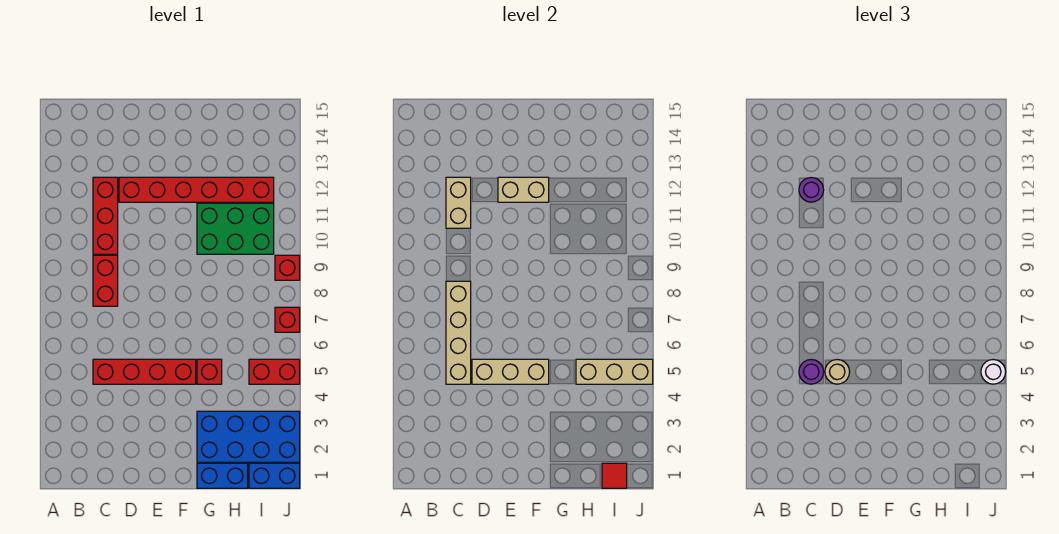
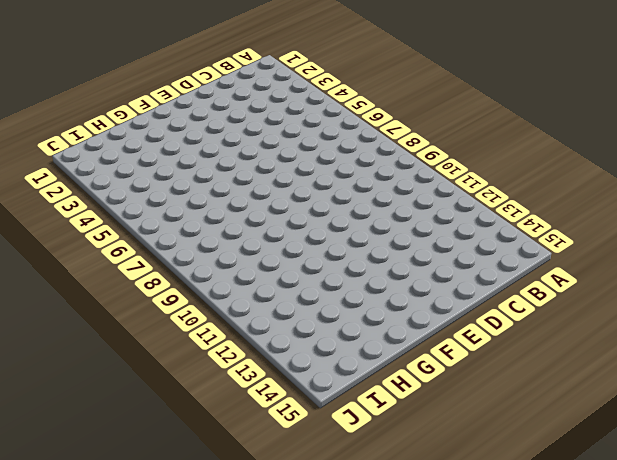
none -> red brick C5:F5 level 1
none -> red brick C8:C9 level 1
none -> red brick C10:C12 level 1

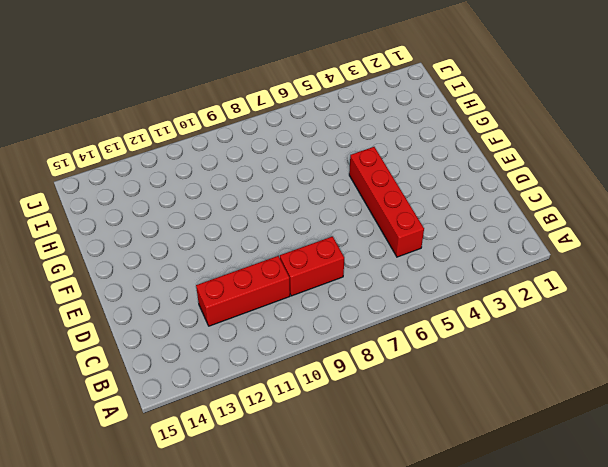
none -> red brick D12:I12 level 1
none -> blue brick G1:H1 level 1
none -> blue brick G2:J3 level 1

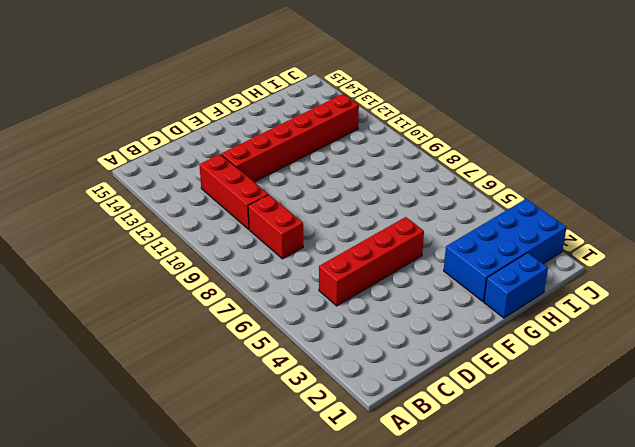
none -> red brick G5 level 1
none -> green brick G10:I11 level 1
none -> blue brick I1:J1 level 1

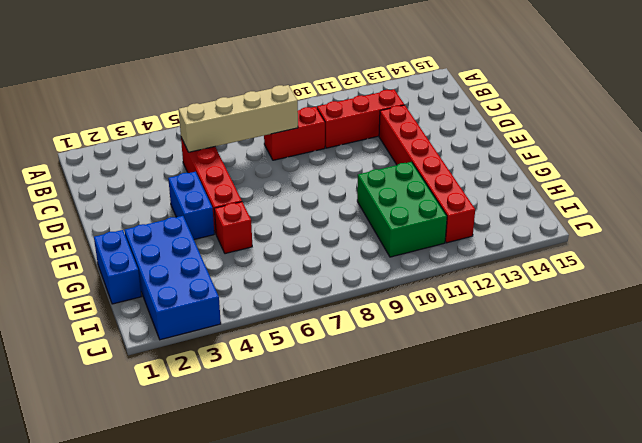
blue brick E4:F4 level 1 -> blue brick I1:J1 level 1
none -> red brick I5:J5 level 1
none -> red brick J7 level 1
none -> red brick J9 level 1

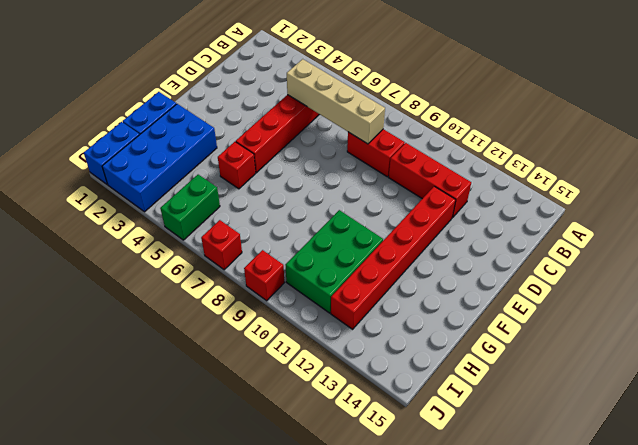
green brick I5:J5 level 1 -> red brick I5:J5 level 1
none -> tan brick C11:C12 level 2
none -> tan brick D5:F5 level 2
none -> tan brick E12:F12 level 2

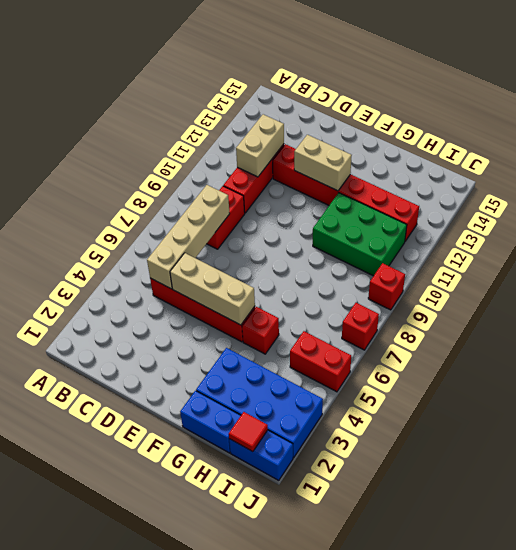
none -> tan brick H5:J5 level 2
none -> purple round brick C5 level 3
none -> purple round brick C12 level 3

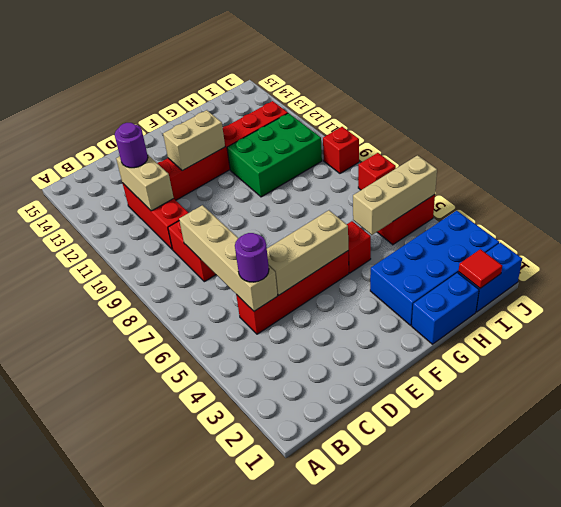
none -> tan round brick D5 level 3
none -> white round brick J5 level 3

